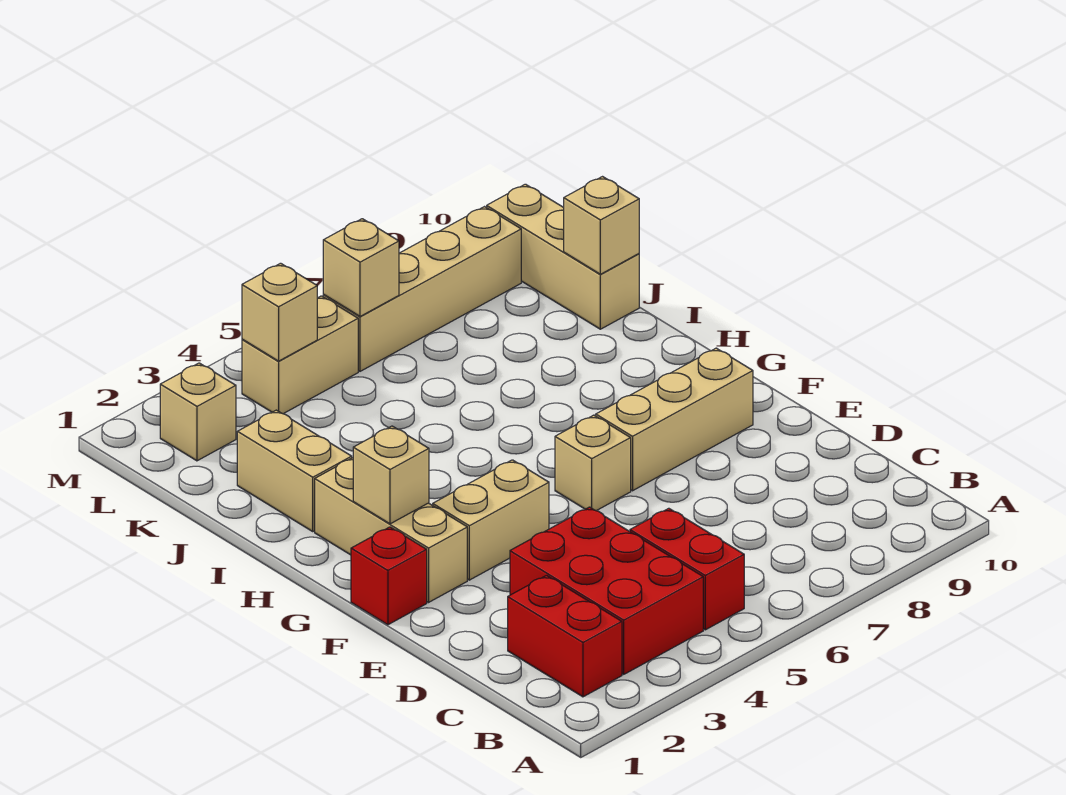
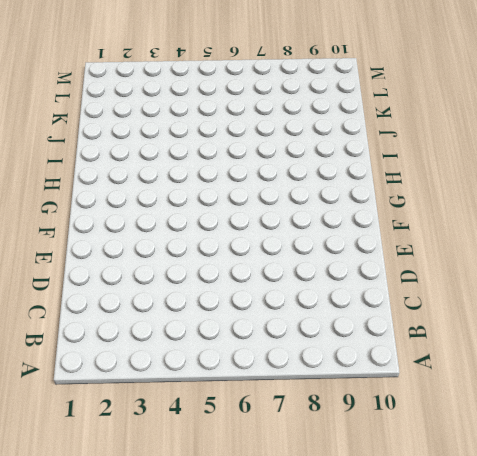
none -> red brick B2:C2 level 1
none -> red brick B3:D4 level 1
none -> red brick B5:C5 level 1

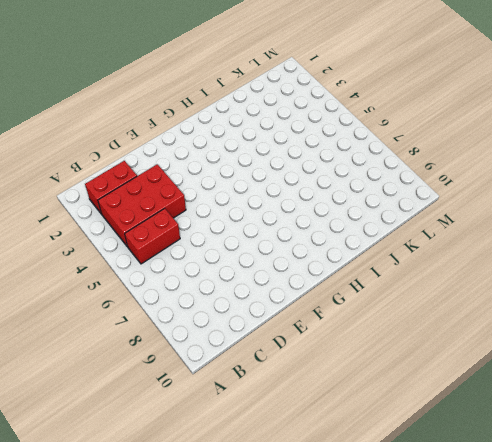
none -> red brick F1 level 1
none -> tan brick F2:H2 level 1
none -> tan brick F3:F4 level 1

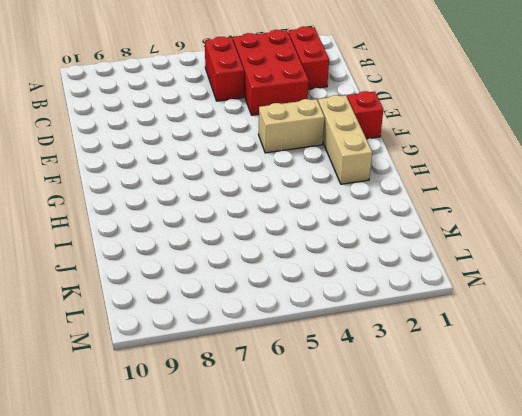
none -> tan brick F6 level 1
none -> tan brick F7:F9 level 1
none -> tan brick I2:J2 level 1

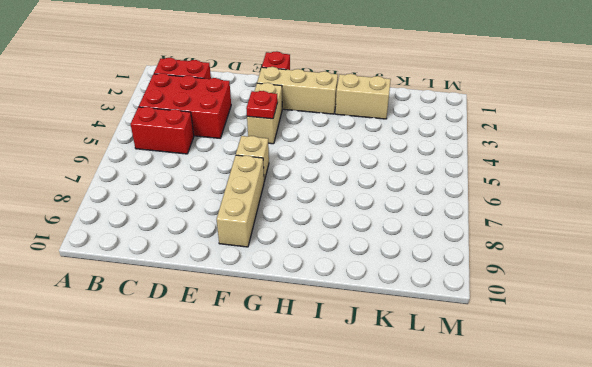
red plate F4 level 2 -> none
none -> tan brick J10:L10 level 1
none -> tan brick L2 level 1
none -> tan brick L4:L5 level 1

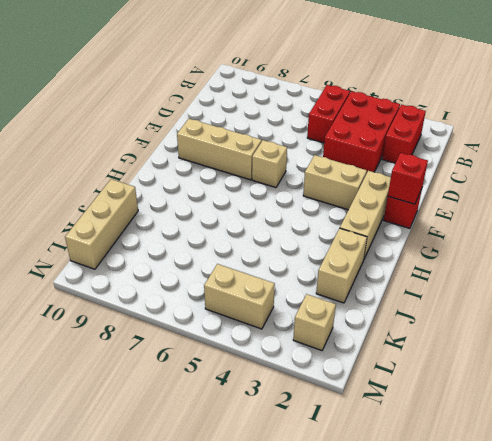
red brick F1 level 2 -> none
none -> tan brick L6:L9 level 1
none -> tan brick G2 level 2
none -> tan brick J10 level 2

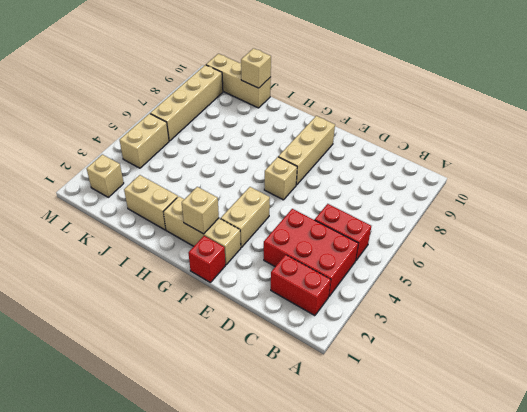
none -> tan brick L4 level 2
none -> tan brick L6 level 2

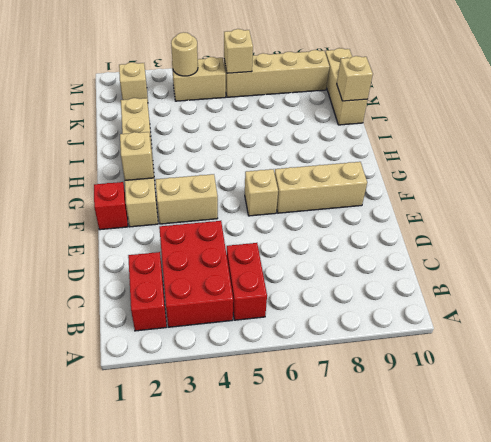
tan round brick L4 level 2 -> tan brick L4 level 2

